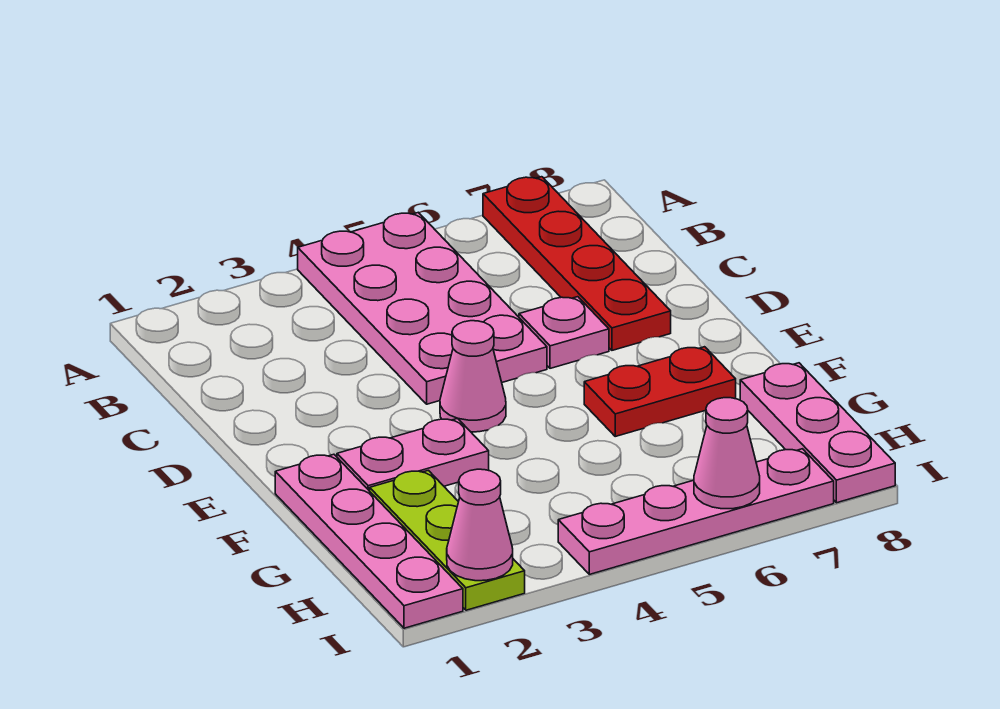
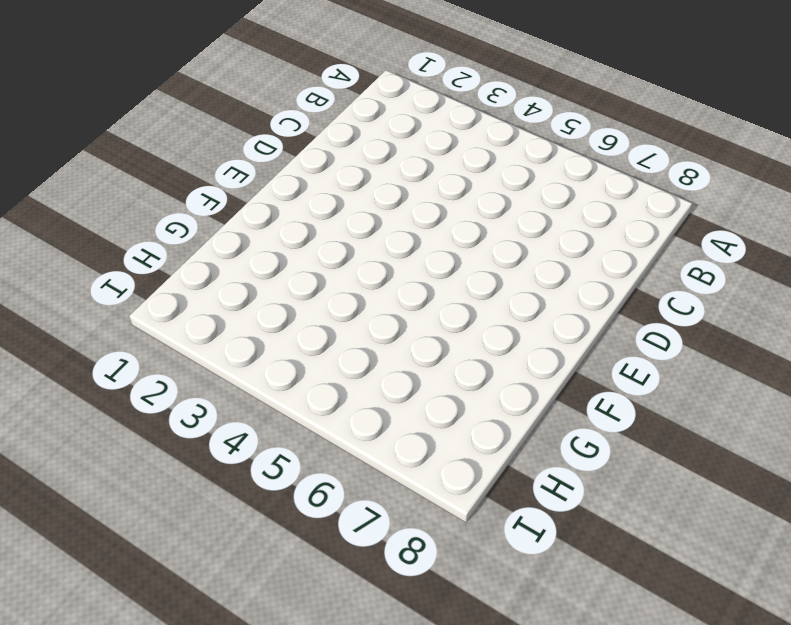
none -> pink plate A4:D5 level 1
none -> red plate A7:D7 level 1
none -> pink plate D6 level 1

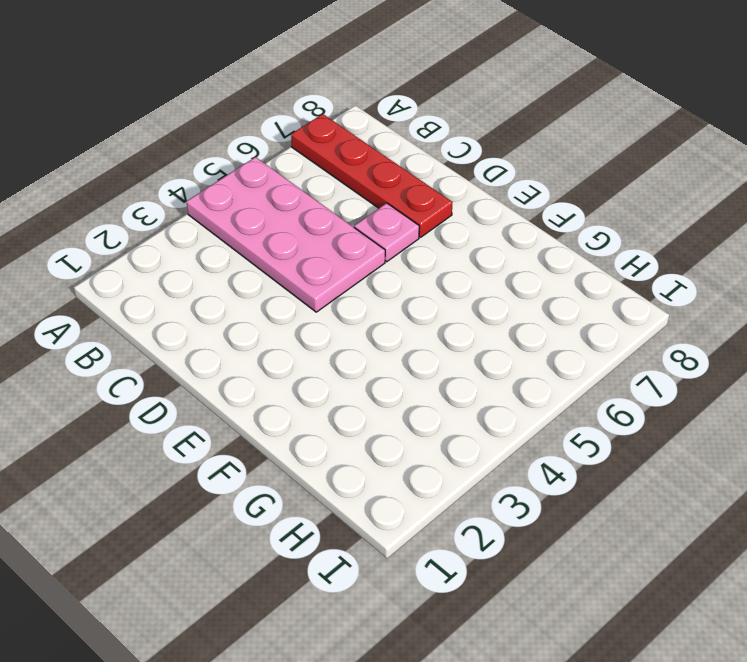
none -> pink cone E4 level 1
none -> pink plate F1:I1 level 1
none -> pink plate F2:F3 level 1

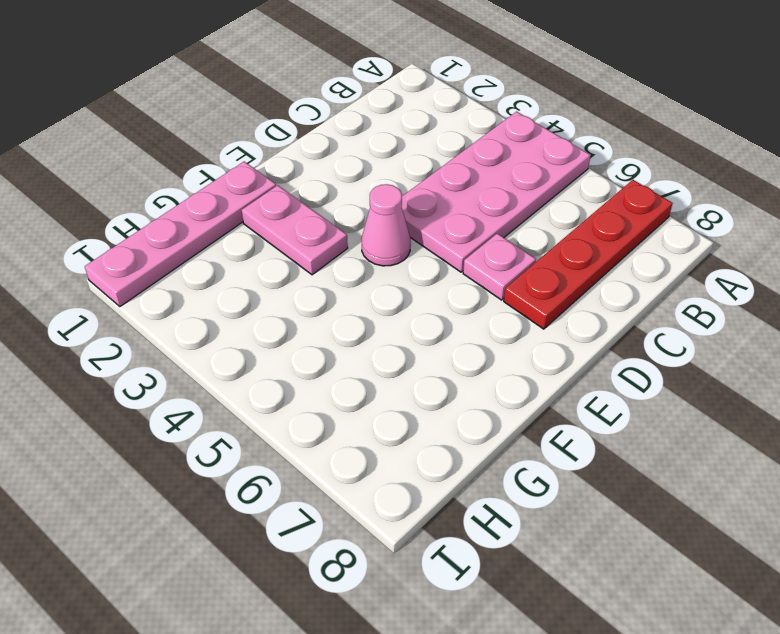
none -> red plate F6:F7 level 1
none -> lime plate G2:I2 level 1
none -> pink plate G8:I8 level 1

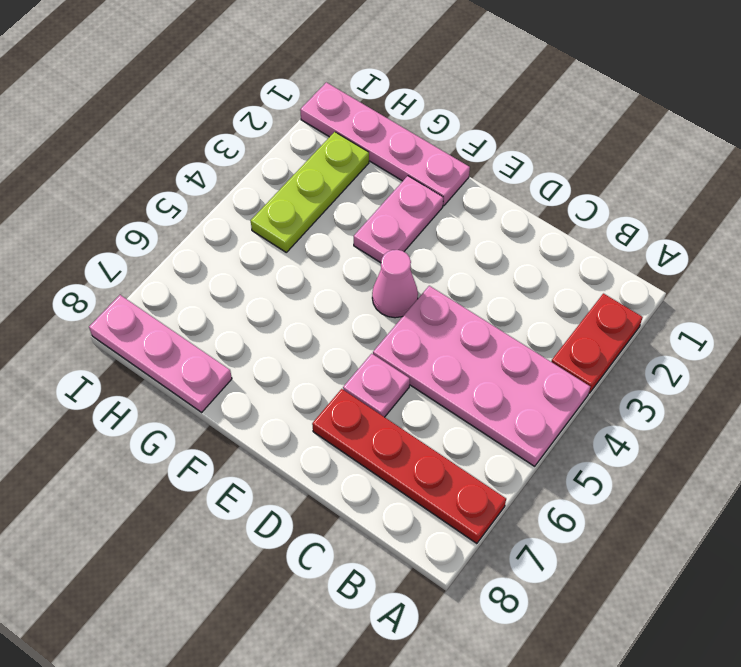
red plate A2:A3 level 1 -> red plate F6:F7 level 1
lime plate H2:H4 level 1 -> lime plate G2:I2 level 1
none -> pink plate I4:I7 level 1
none -> pink cone I2 level 2
none -> pink cone I6 level 2

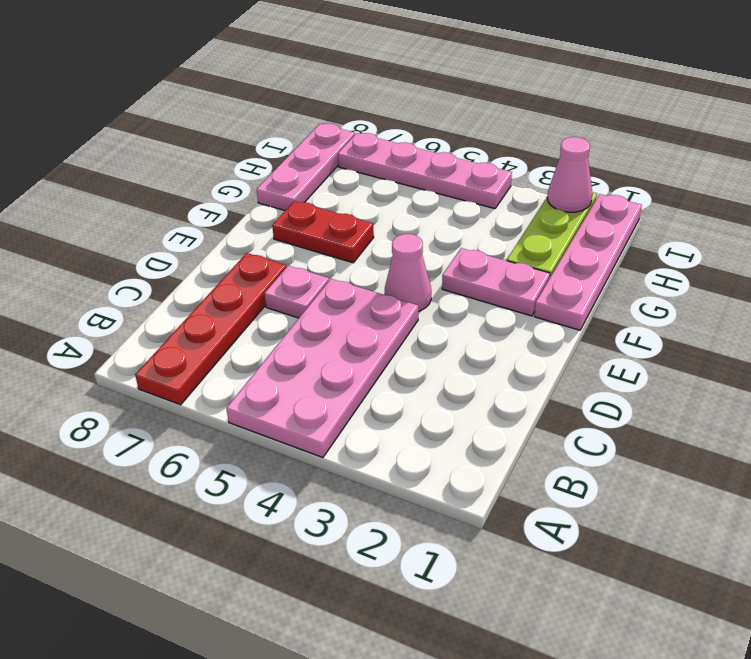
none -> pink cone I6 level 2

